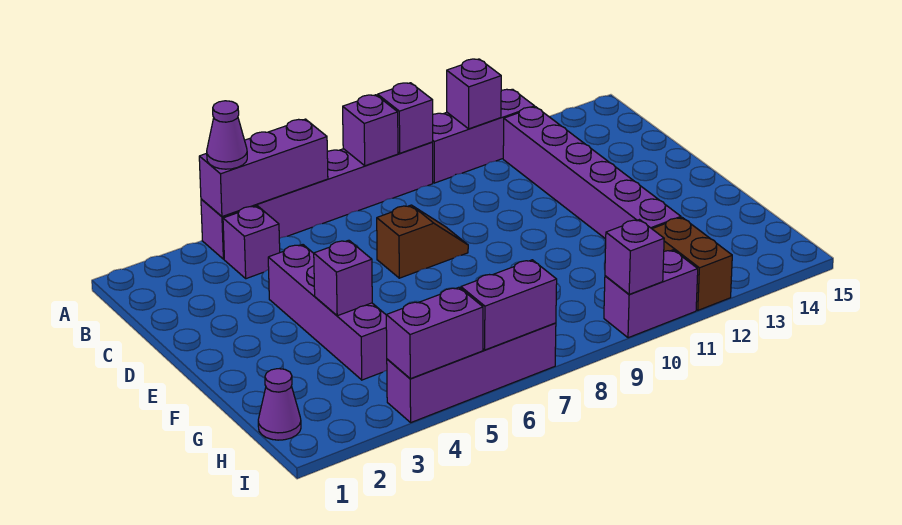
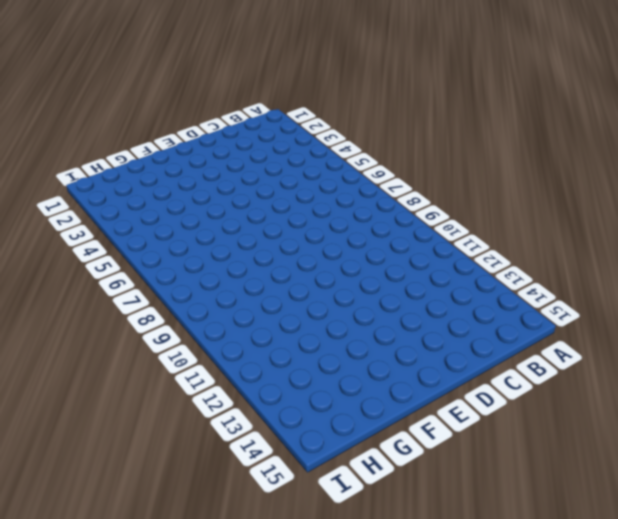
none -> purple brick A4:A9 level 1
none -> purple brick A10:A12 level 1
none -> purple brick B4 level 1

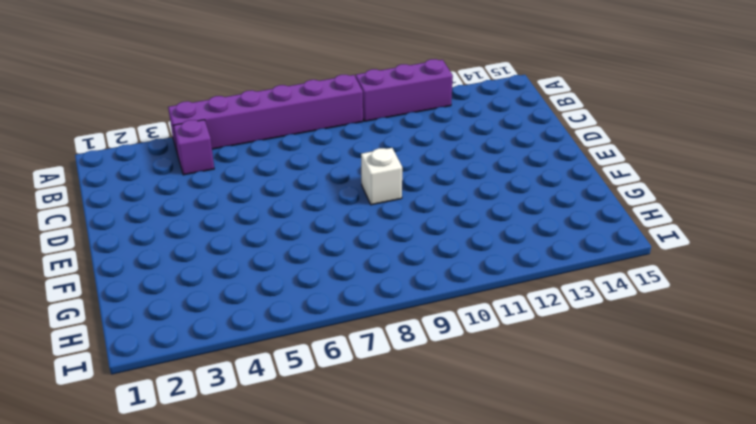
white brick E9 level 1 -> none
none -> purple brick B12:G12 level 1
none -> purple brick D4:G4 level 1
none -> brown slope D7:D8 level 1 top 7

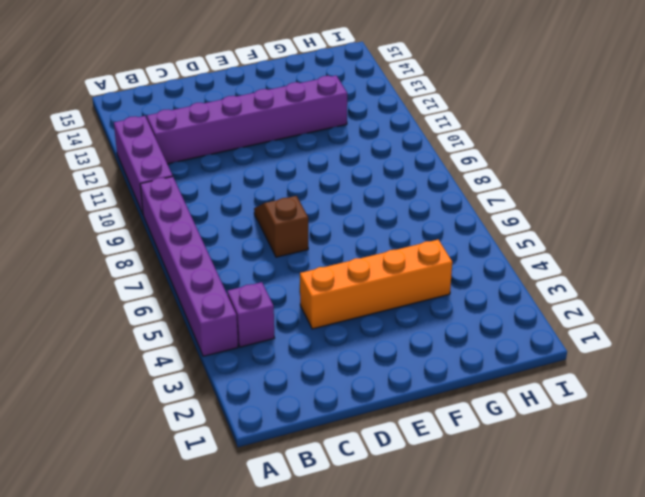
orange brick D4:G4 level 1 -> purple brick D4:G4 level 1
none -> purple cone H1 level 1
none -> brown brick H12:I12 level 1
none -> purple brick I4:I7 level 1

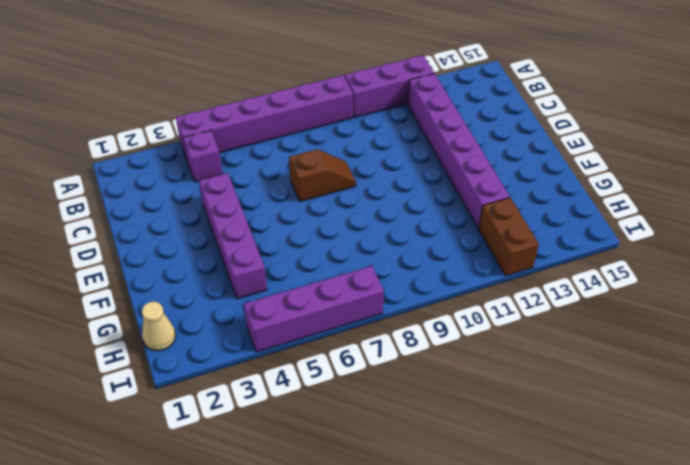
tan cone H1 level 1 -> purple cone H1 level 1
none -> purple brick I10:I11 level 1
none -> purple brick A4:A6 level 2
none -> purple brick A8 level 2

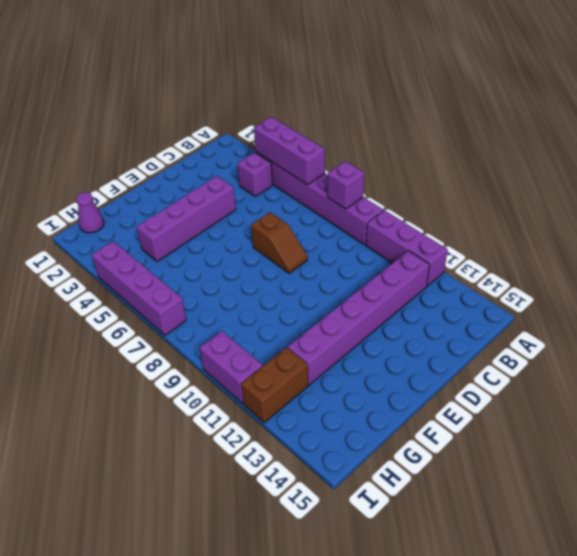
none -> purple brick A9 level 2
none -> purple brick A11 level 2
none -> purple brick F4 level 2

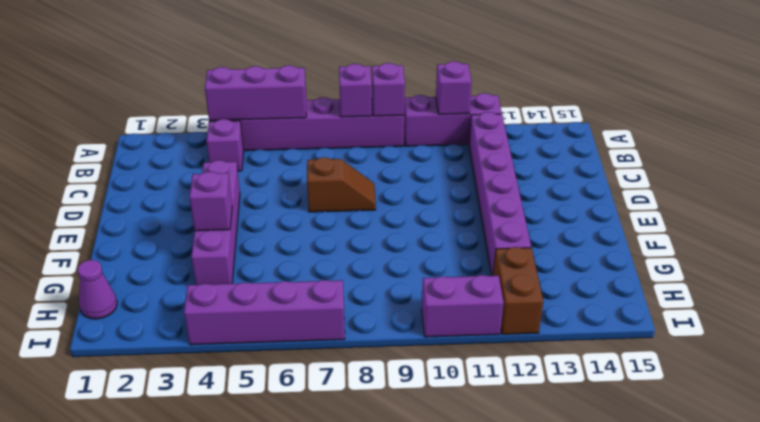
none -> purple brick I4:I5 level 2
none -> purple brick I6:I7 level 2
none -> purple brick I10 level 2

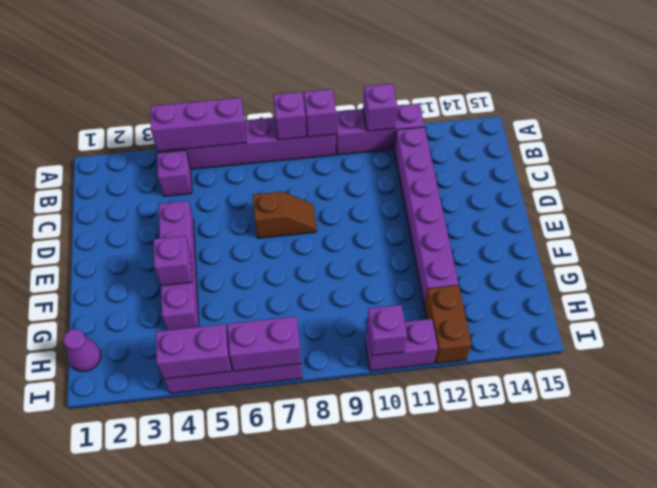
none -> purple cone A4 level 3

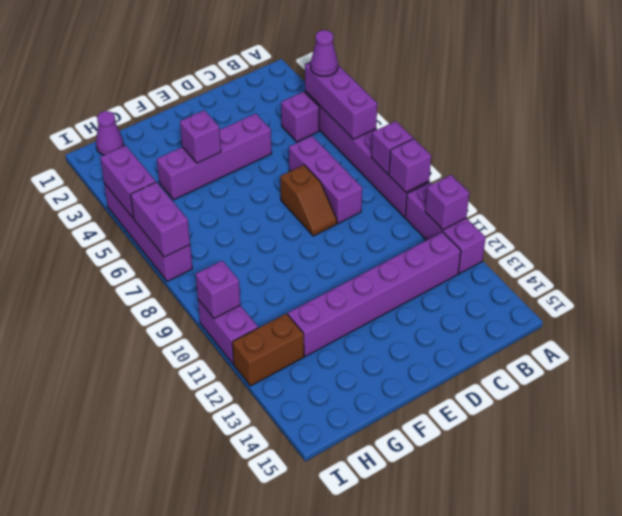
purple brick C6:C8 level 1 -> none

